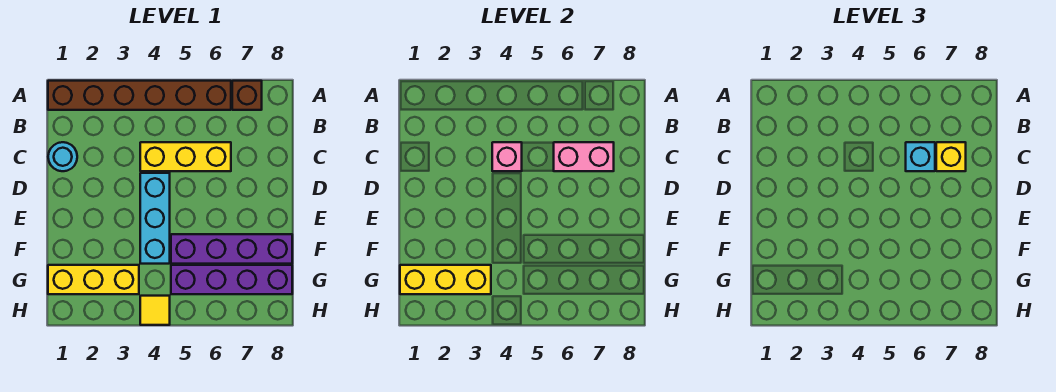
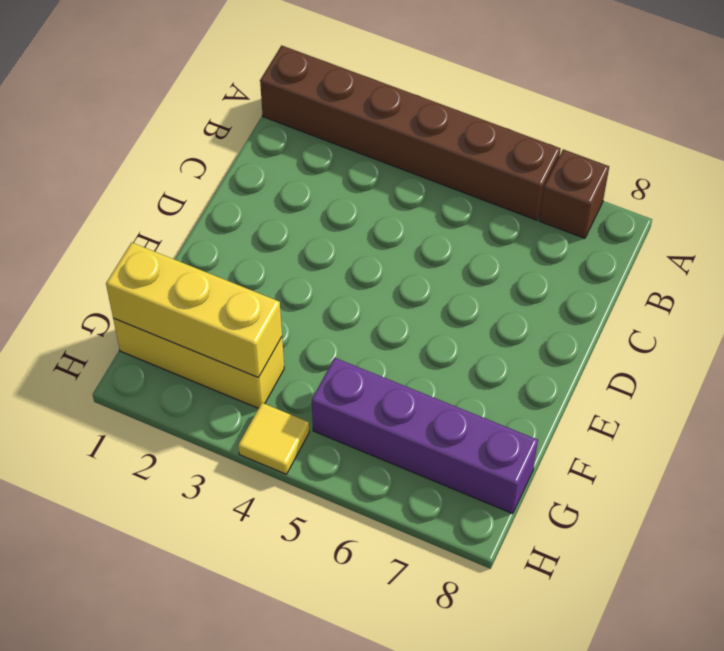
none -> cyan round brick C1 level 1
none -> yellow brick C4:C6 level 1
none -> cyan brick D4:F4 level 1

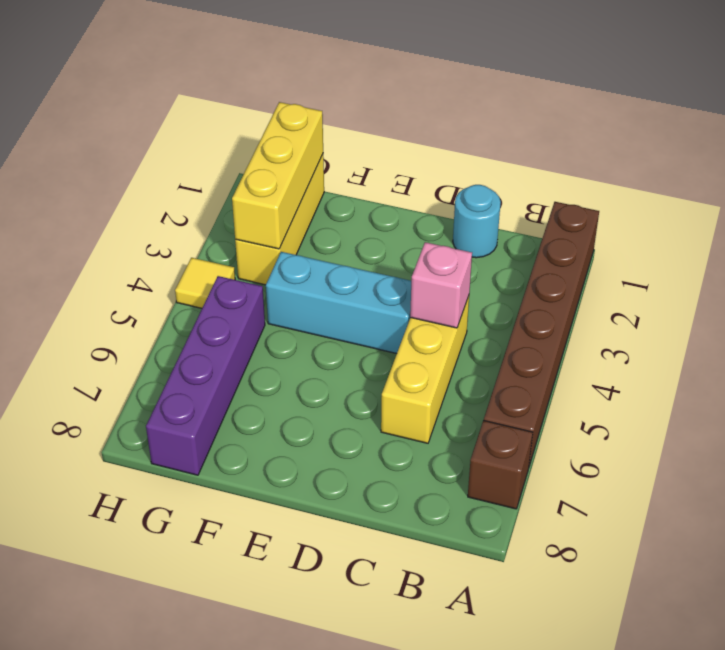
none -> purple brick F5:F8 level 1
none -> pink brick C6:C7 level 2
none -> cyan brick C6 level 3

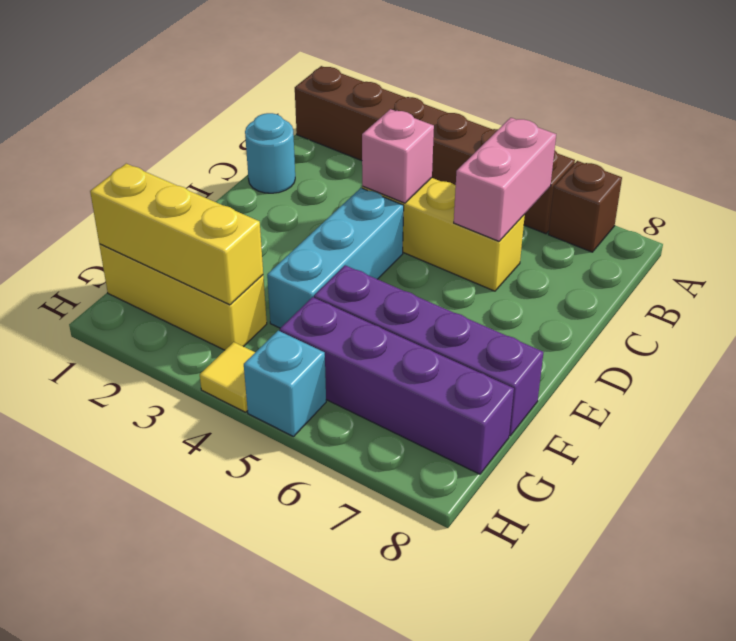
pink brick B6:C6 level 2 -> pink brick C6:C7 level 2
cyan brick H5 level 1 -> cyan brick C6 level 3
none -> yellow brick C7 level 3

